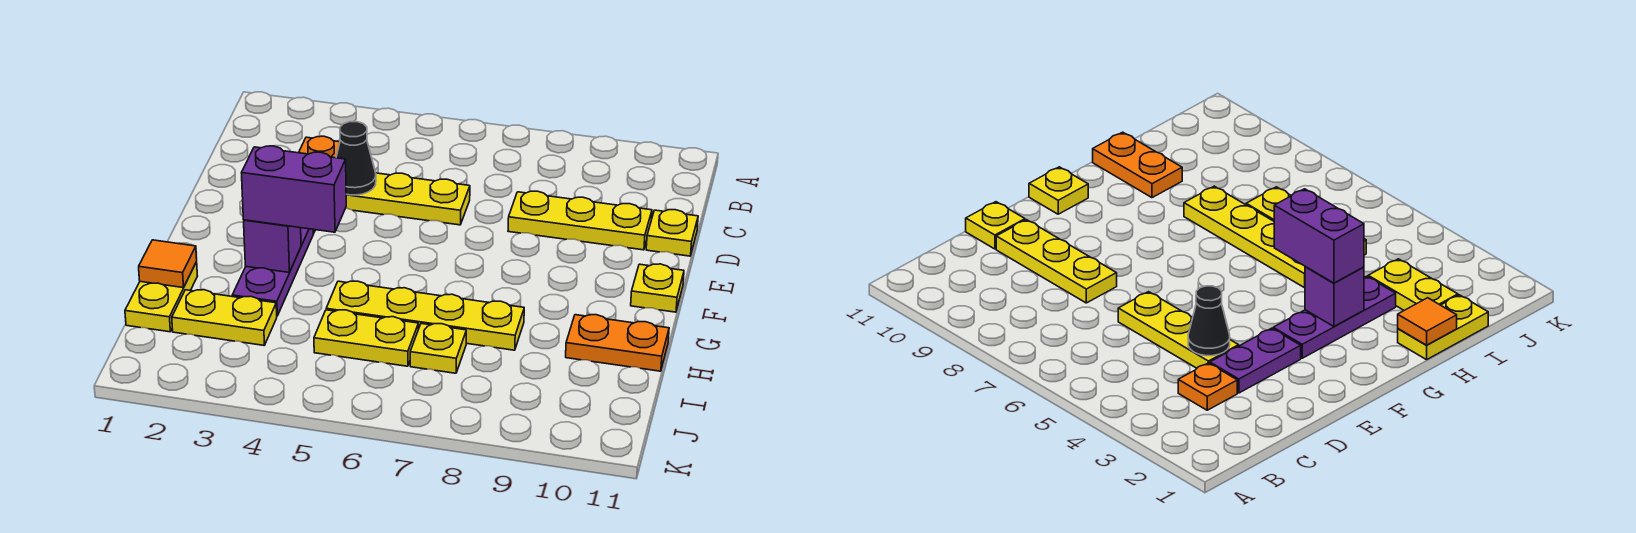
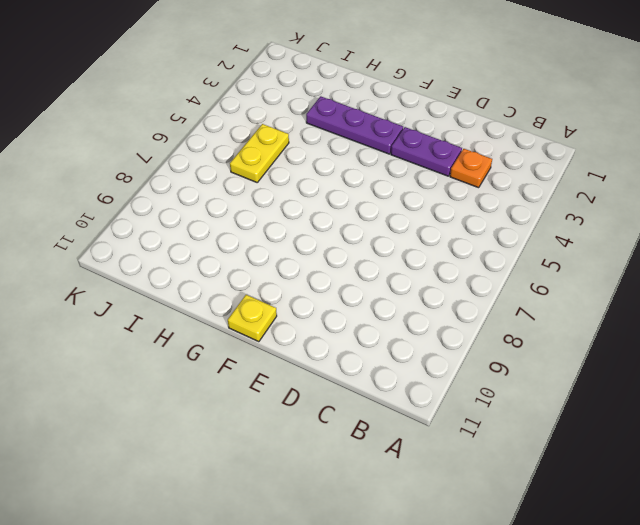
none -> yellow plate D4:D6 level 1
none -> yellow plate D8:D10 level 1
none -> yellow plate D11 level 1

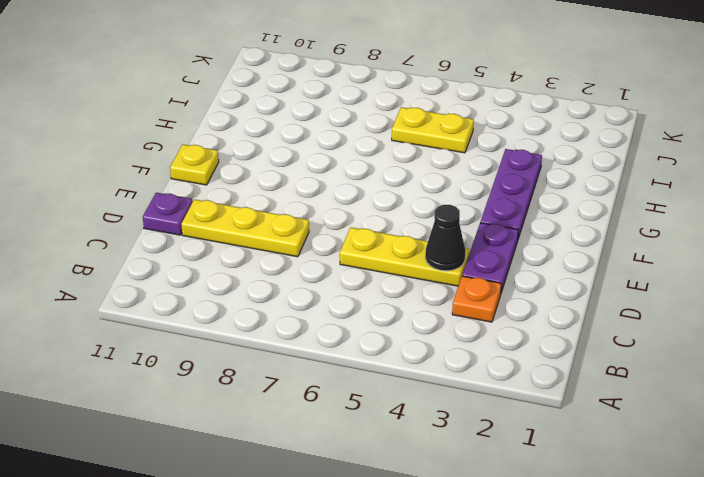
purple plate D11 level 1 -> yellow plate D11 level 1
none -> yellow plate H1:I1 level 1
none -> yellow plate H5:H8 level 1
none -> orange plate H10:H11 level 1

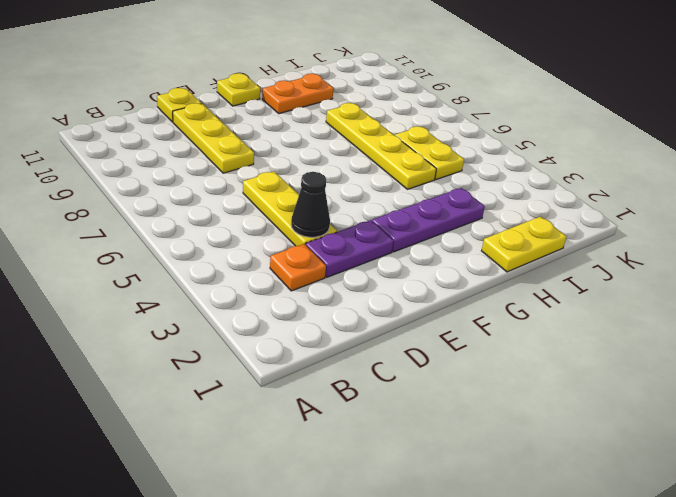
orange plate G10:H10 level 1 -> orange plate H10:H11 level 1
none -> yellow plate I2:I3 level 1
none -> yellow plate I7 level 1
none -> purple brick G3 level 2

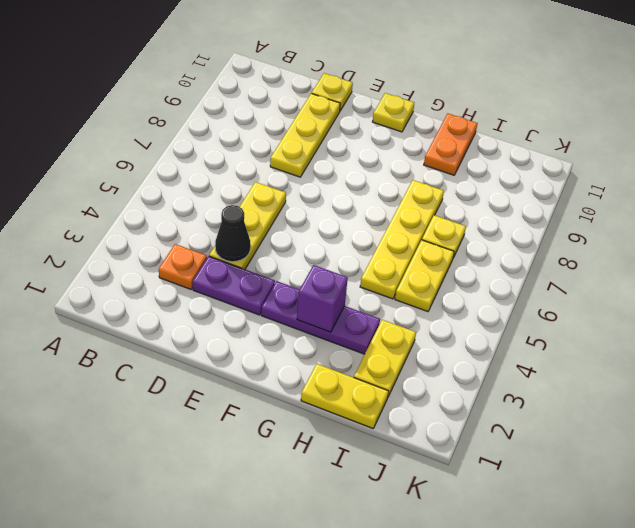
none -> orange tile H1 level 2
none -> purple brick G3:G4 level 3

